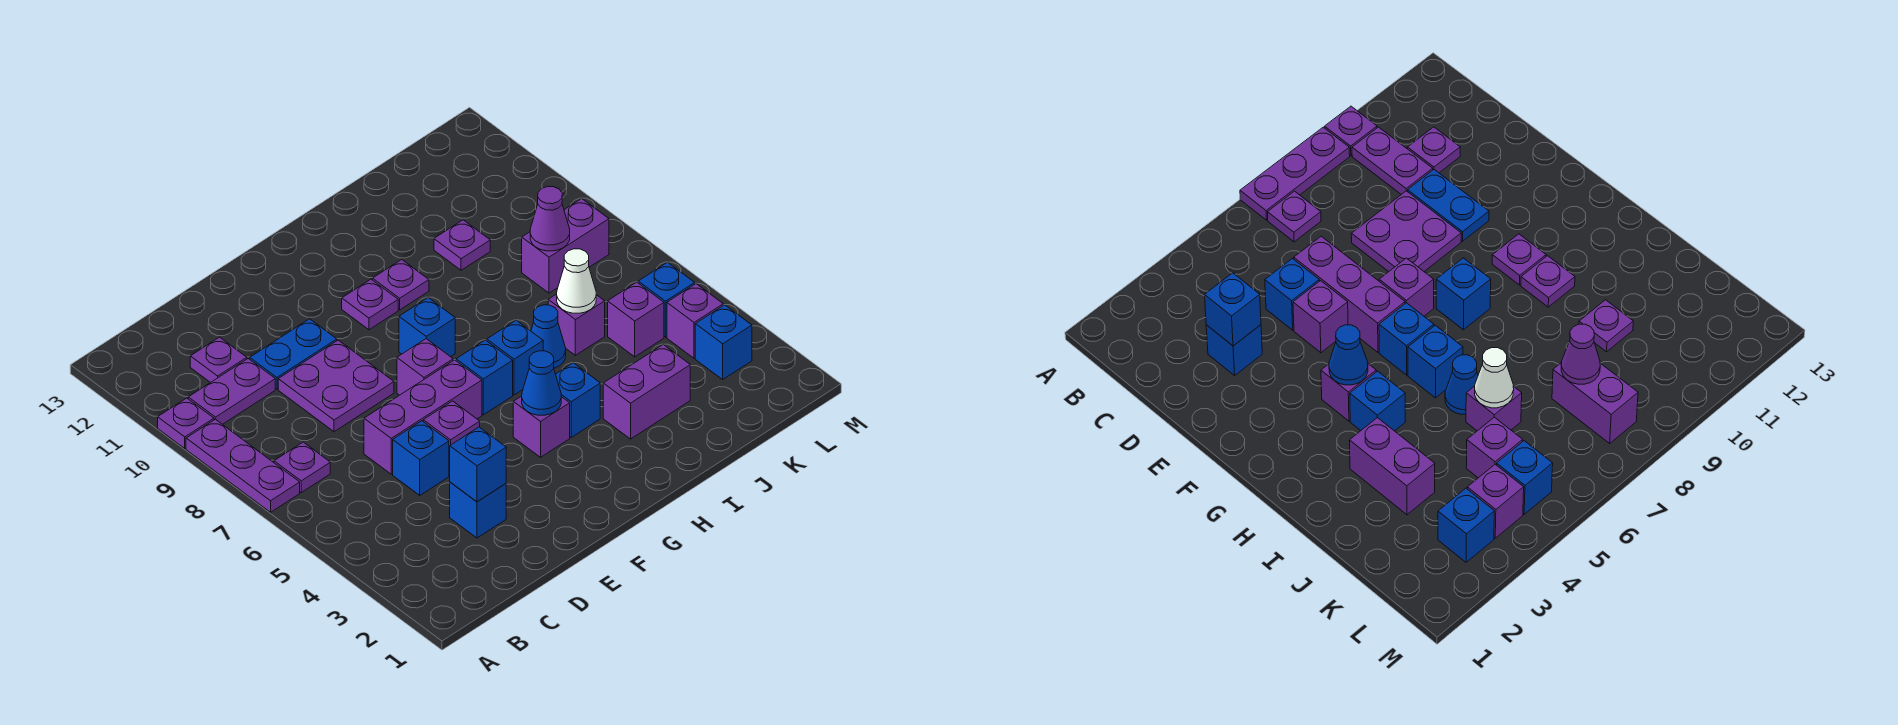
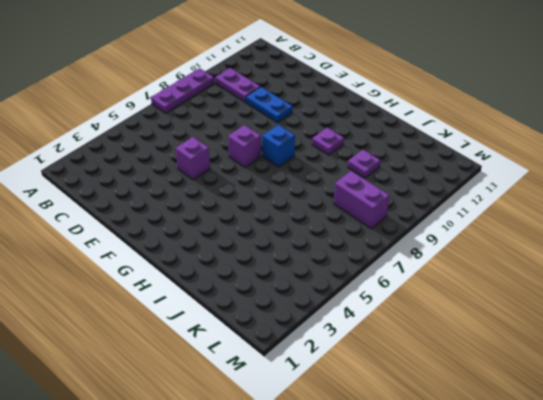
none -> purple plate A10 level 1
none -> purple plate B7 level 1
none -> purple plate C11 level 1
none -> blue brick D3 level 1

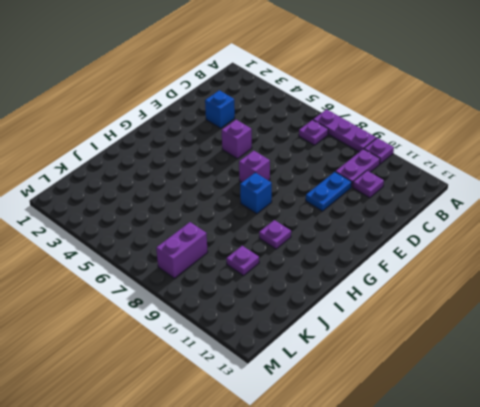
none -> blue brick D5 level 1
none -> purple brick D6:F6 level 1
none -> purple plate D8:E9 level 1
none -> purple brick G4 level 1

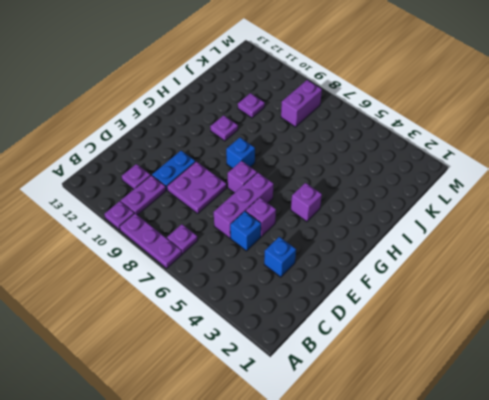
none -> blue brick G6 level 1
none -> purple plate G10 level 1
none -> blue brick H4 level 1
none -> blue brick H6 level 1

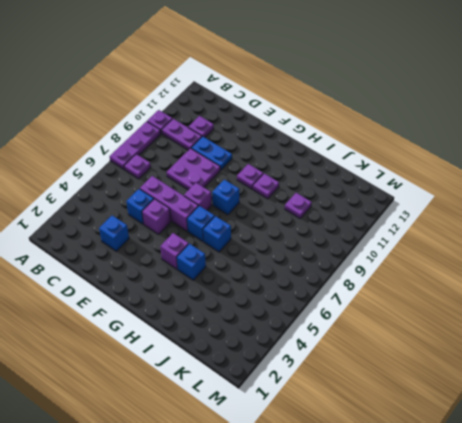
none -> purple brick I3:J3 level 1
none -> blue cone I6 level 1
none -> purple brick J6 level 1
none -> purple brick K5 level 1

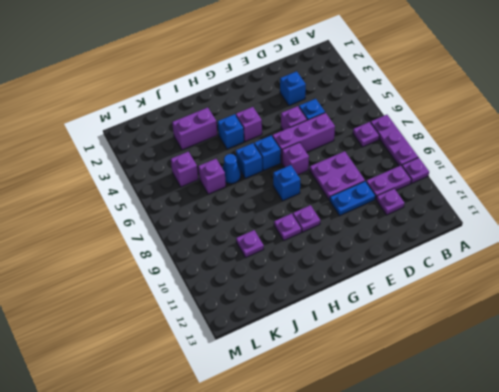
none -> purple brick K8:L8 level 1
none -> blue brick L3 level 1
none -> purple brick L4 level 1
none -> blue brick L5 level 1

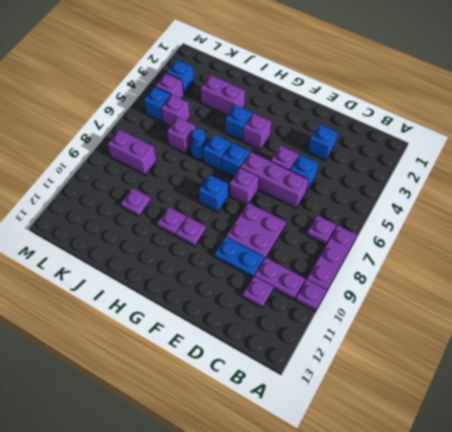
none -> blue brick D3 level 2
none -> blue cone G4 level 2
none -> white cone J6 level 2
none -> purple cone K8 level 2

